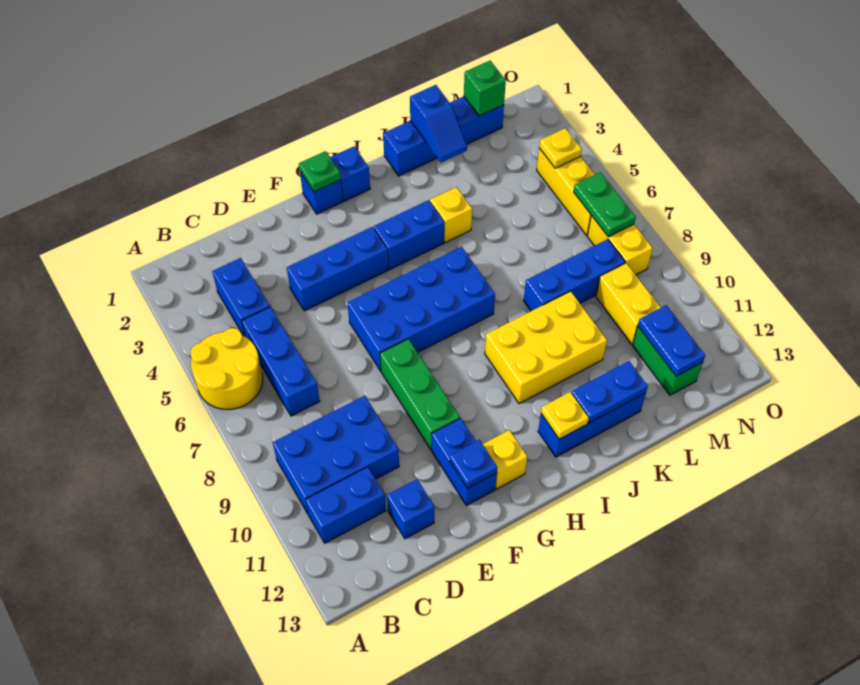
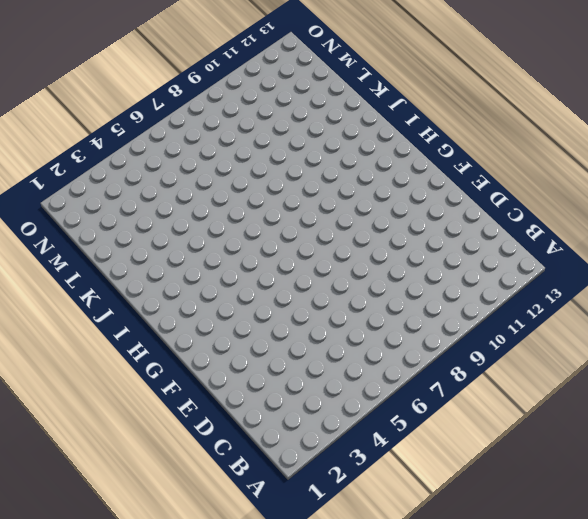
none -> yellow round brick A5:B6 level 1
none -> blue brick B9:D10 level 1
none -> blue brick B11:C11 level 1
none -> blue brick C3:C4 level 1

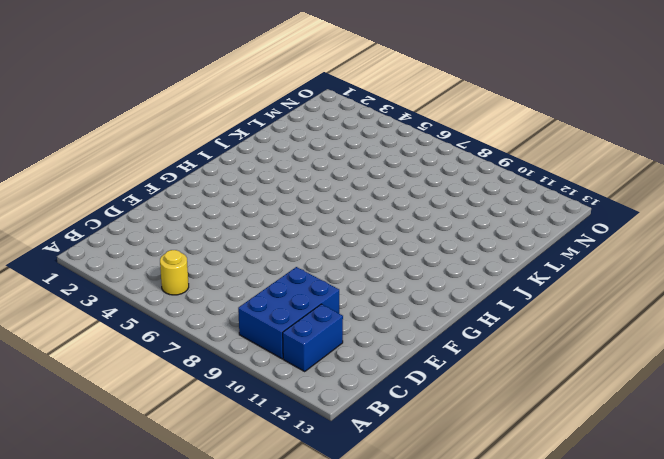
yellow round brick B5 level 1 -> yellow round brick A5:B6 level 1
none -> blue brick C3:C4 level 1
none -> blue brick C5:C7 level 1
none -> blue brick D12 level 1
none -> blue brick E4:G4 level 1

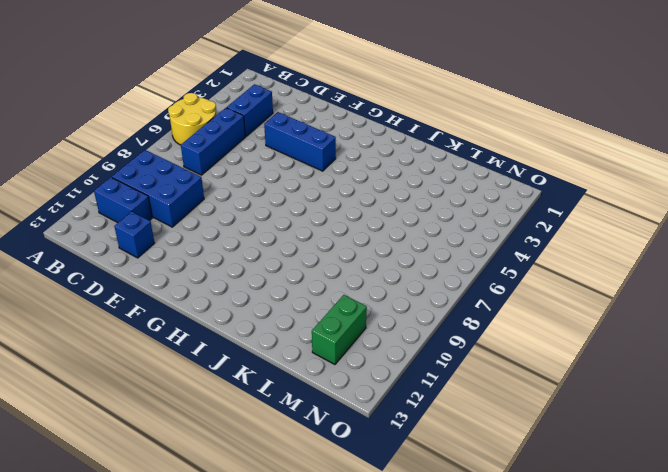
none -> blue brick F6:I7 level 1
none -> green brick F8:F10 level 1
none -> blue brick F11:F12 level 1
none -> blue brick G1 level 1

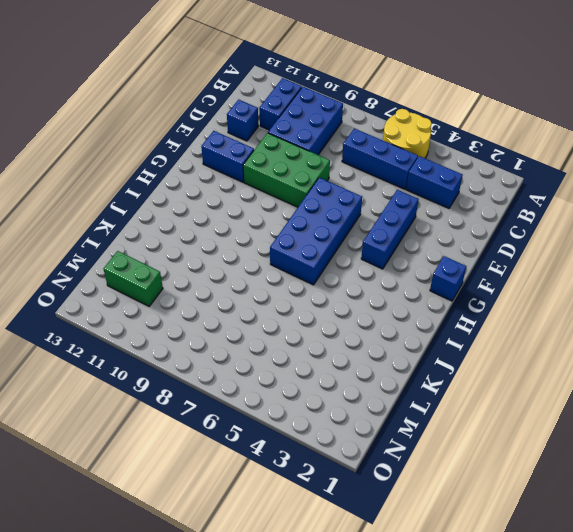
green brick E8:F10 level 1 -> green brick F8:F10 level 1
none -> yellow brick G12 level 1
none -> blue brick H1 level 1
none -> blue brick H4:I4 level 1
none -> yellow brick I9:K10 level 1

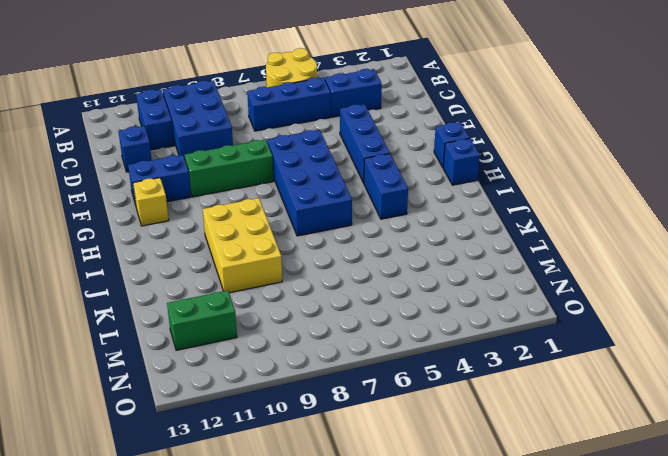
none -> blue brick I12:K12 level 1
none -> blue brick J1:M1 level 1
none -> yellow brick J4 level 1
none -> blue brick K8:M8 level 1

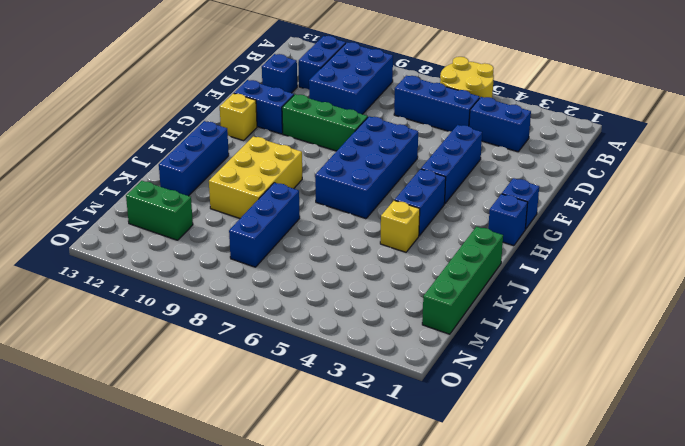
green brick J1:M1 level 1 -> blue brick J1:M1 level 1
none -> yellow brick M9:M10 level 1
none -> yellow brick N4:N6 level 1
none -> yellow brick N7:N8 level 1
none -> blue plate F12 level 2

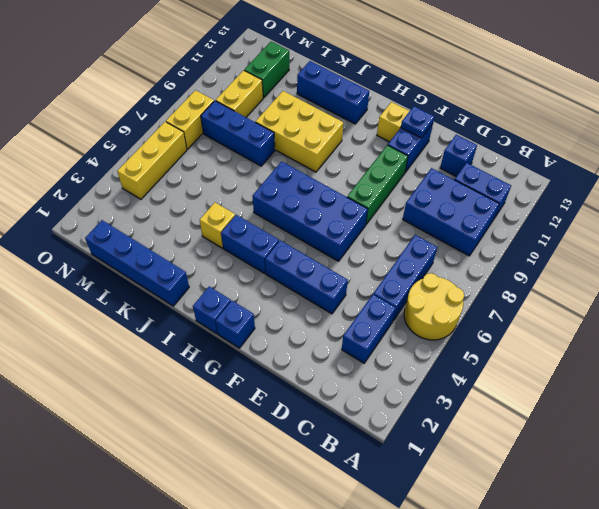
none -> green plate G1 level 2
none -> yellow plate I12 level 2
none -> blue plate J12:K12 level 2
none -> blue slope K1:K2 level 2 top 1

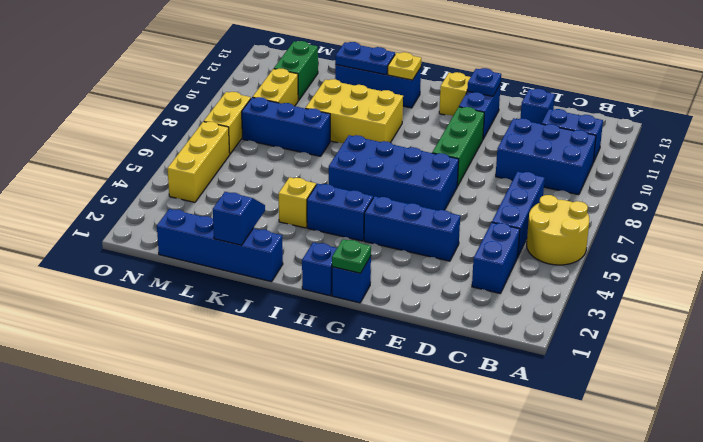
none -> green brick M1 level 2
none -> blue plate M11:M12 level 2
none -> yellow plate N4 level 2
none -> green plate N6:N7 level 2

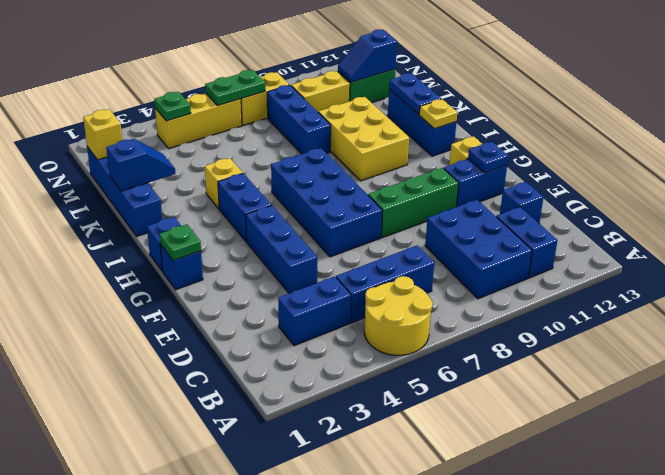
yellow brick M1 level 2 -> green brick M1 level 2
blue slope M11:M12 level 2 top 12 -> blue plate M11:M12 level 2
green plate N4 level 2 -> yellow plate N4 level 2

